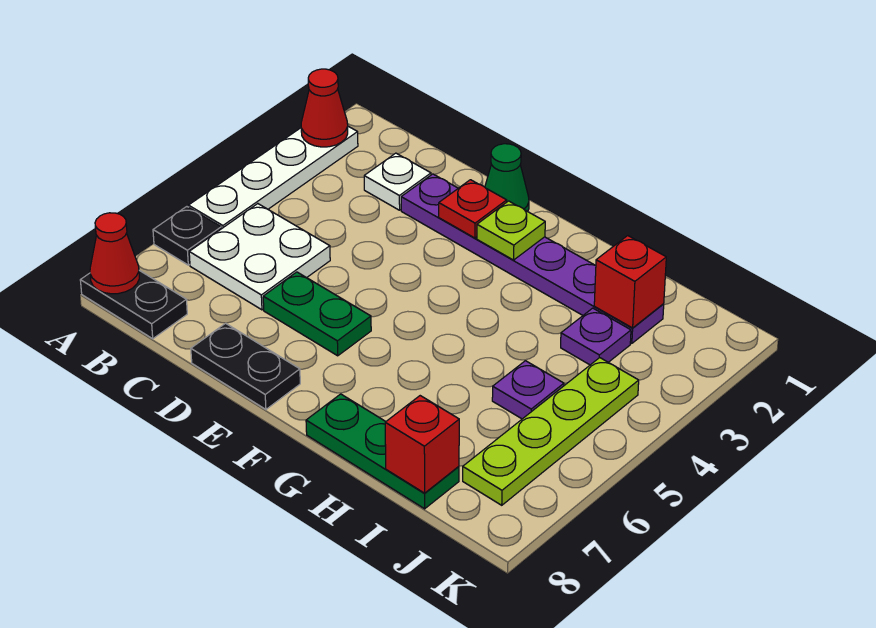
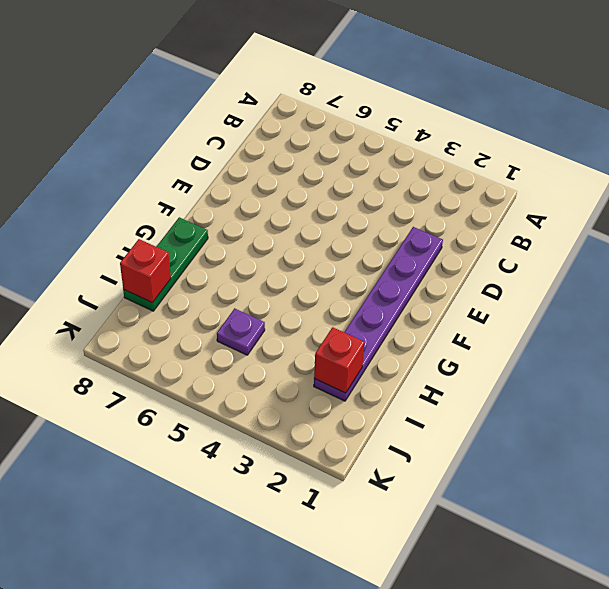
none -> white plate A2:A5 level 1
none -> black plate A6 level 1
none -> black plate A8:B8 level 1

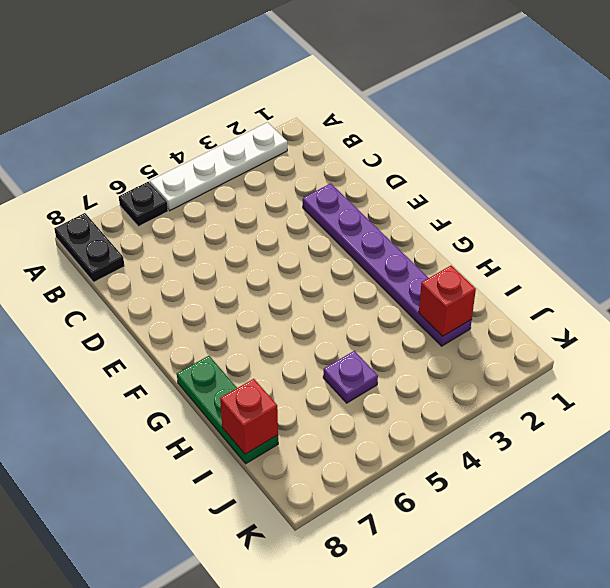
none -> white plate B5:C6 level 1
none -> white plate C2 level 1
none -> green plate D6:E6 level 1

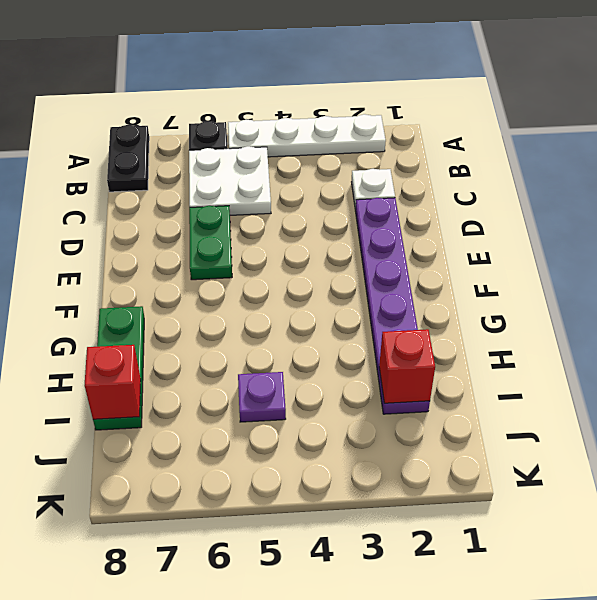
none -> black plate D8:E8 level 1
none -> green cone E1 level 1
none -> purple plate I3 level 1

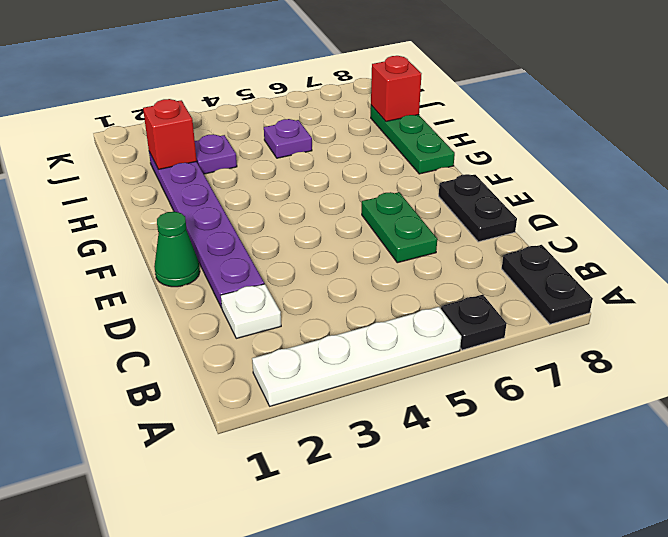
none -> white plate B5:C6 level 1
none -> lime plate J4:J7 level 1
none -> red cone A2 level 2

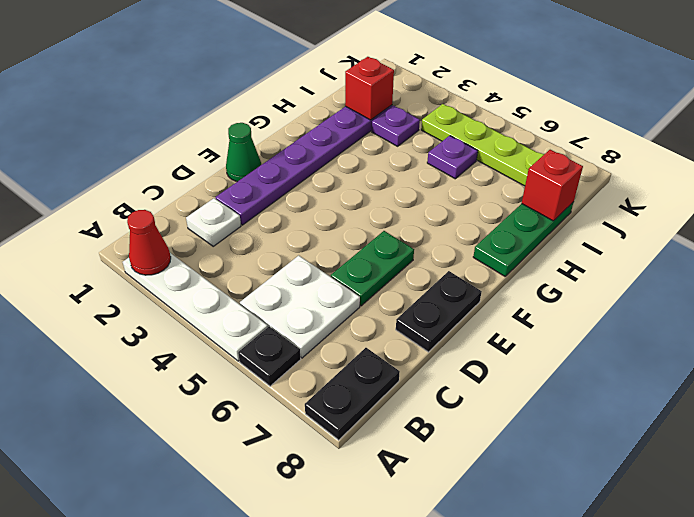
none -> red cone A8 level 2
none -> red plate E2 level 2
none -> lime plate F2 level 2

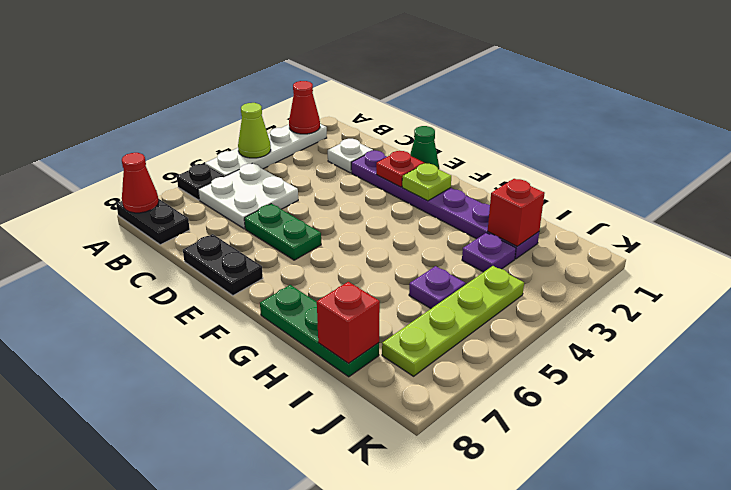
lime cone A4 level 2 -> none

